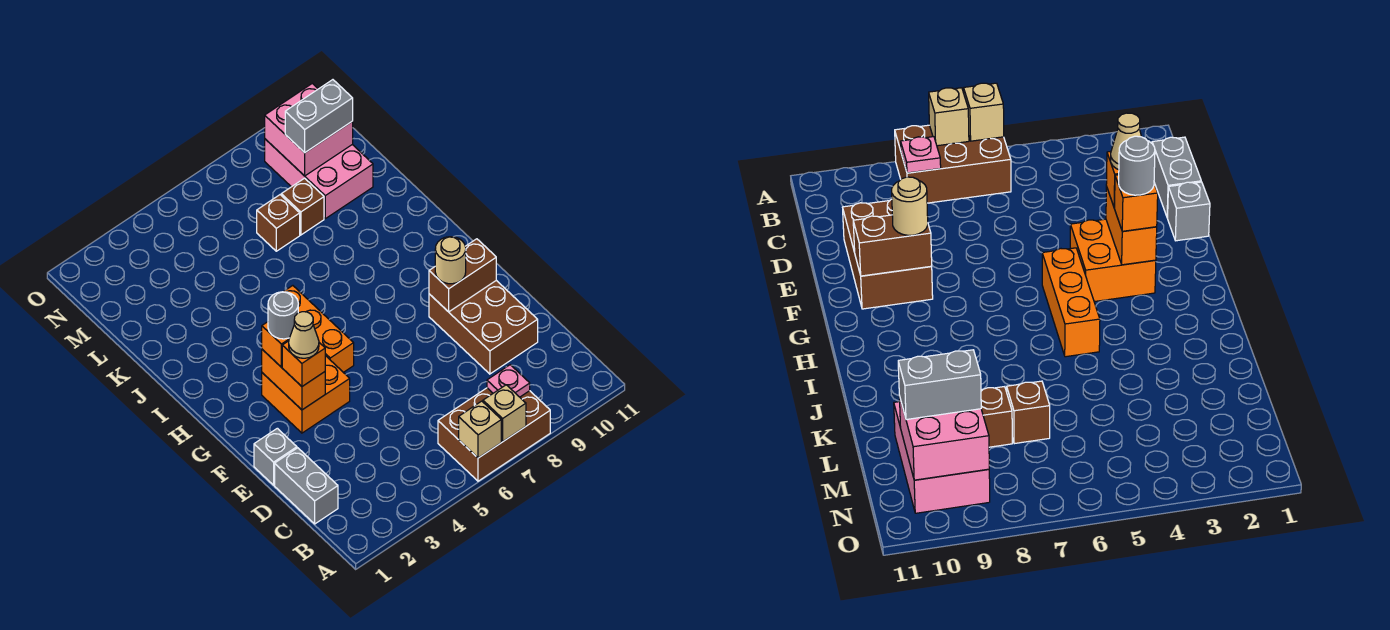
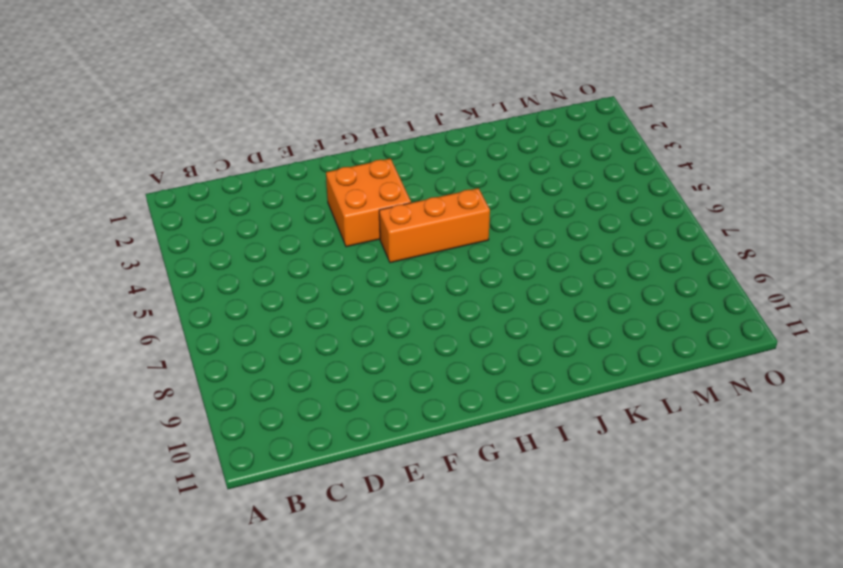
none -> brown brick A6:B8 level 1
none -> grey brick C1:D1 level 1
none -> brown brick D9:F10 level 1

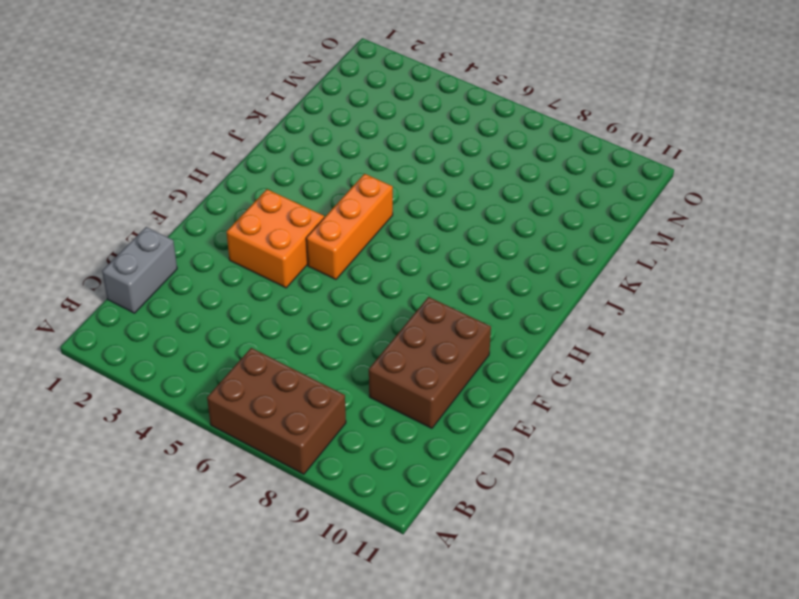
none -> grey brick E1 level 1
none -> brown brick L7 level 1
none -> brown brick L8 level 1

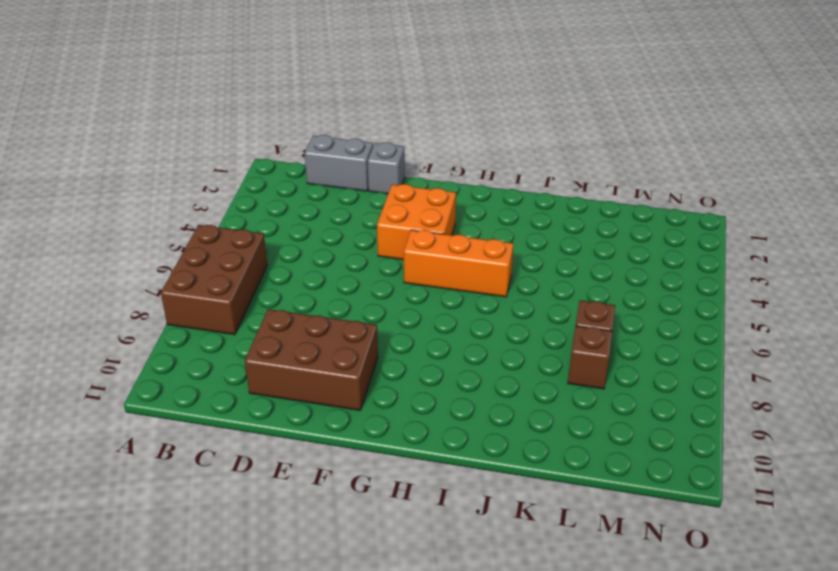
none -> pink brick L9:N10 level 1
none -> tan brick A6 level 2
none -> tan brick A7 level 2

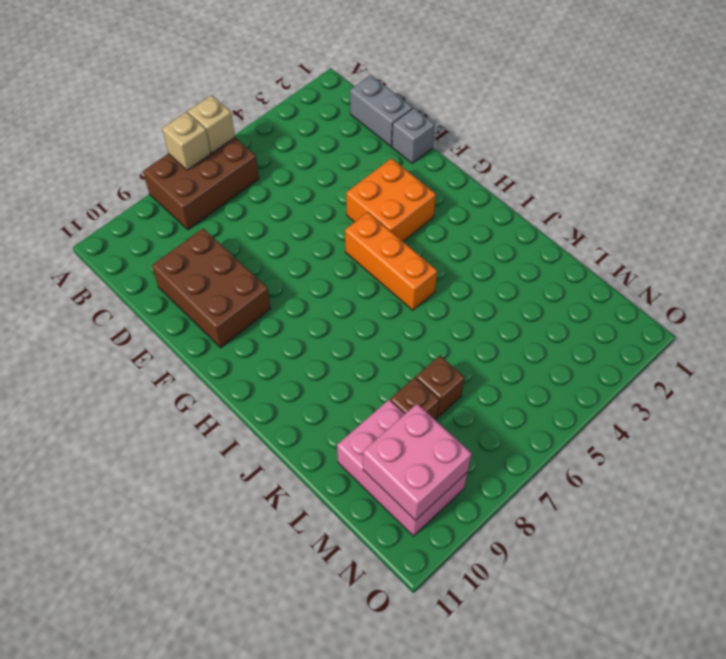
none -> pink plate B8 level 2
none -> orange brick F3:G3 level 2
none -> brown brick F9:F10 level 2

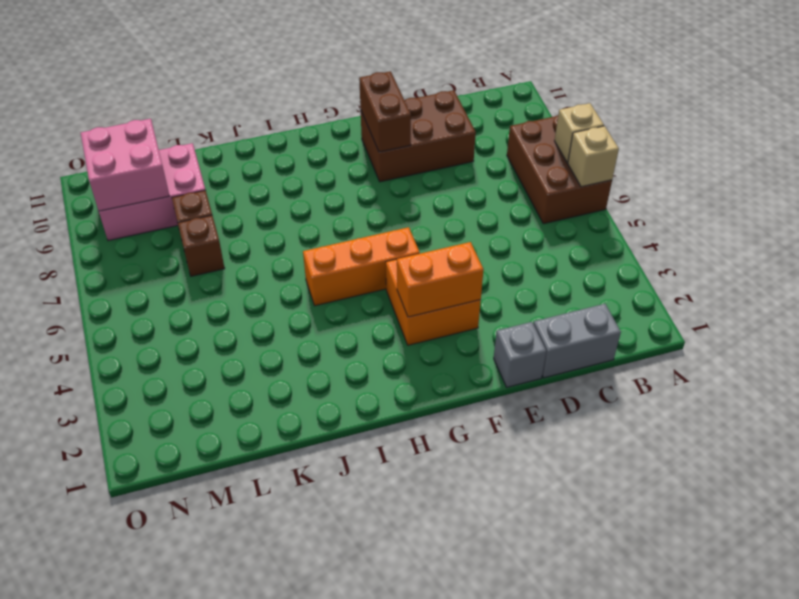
none -> pink plate B8 level 2
none -> orange brick F3 level 3
none -> tan round brick F9 level 3

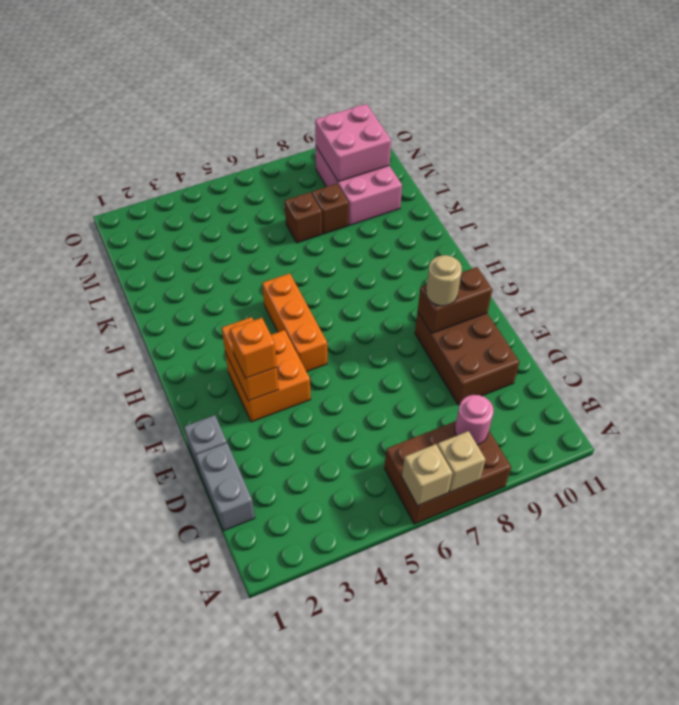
pink round brick B8 level 2 -> pink plate B8 level 2
none -> orange brick G3 level 3
none -> grey brick M9:M10 level 3
none -> tan cone F3 level 4

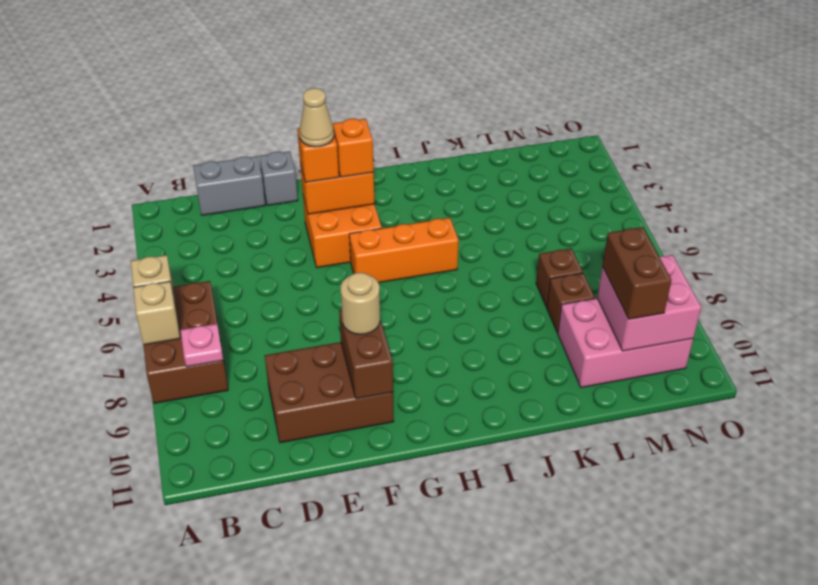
brown brick M9:M10 level 3 -> grey brick M9:M10 level 3
none -> grey round brick G3 level 4

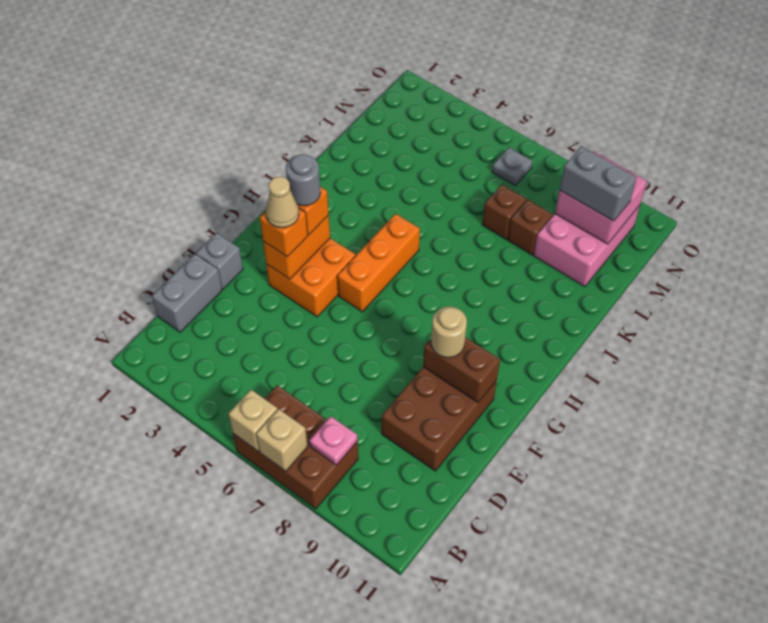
grey plate N6 level 1 -> none

